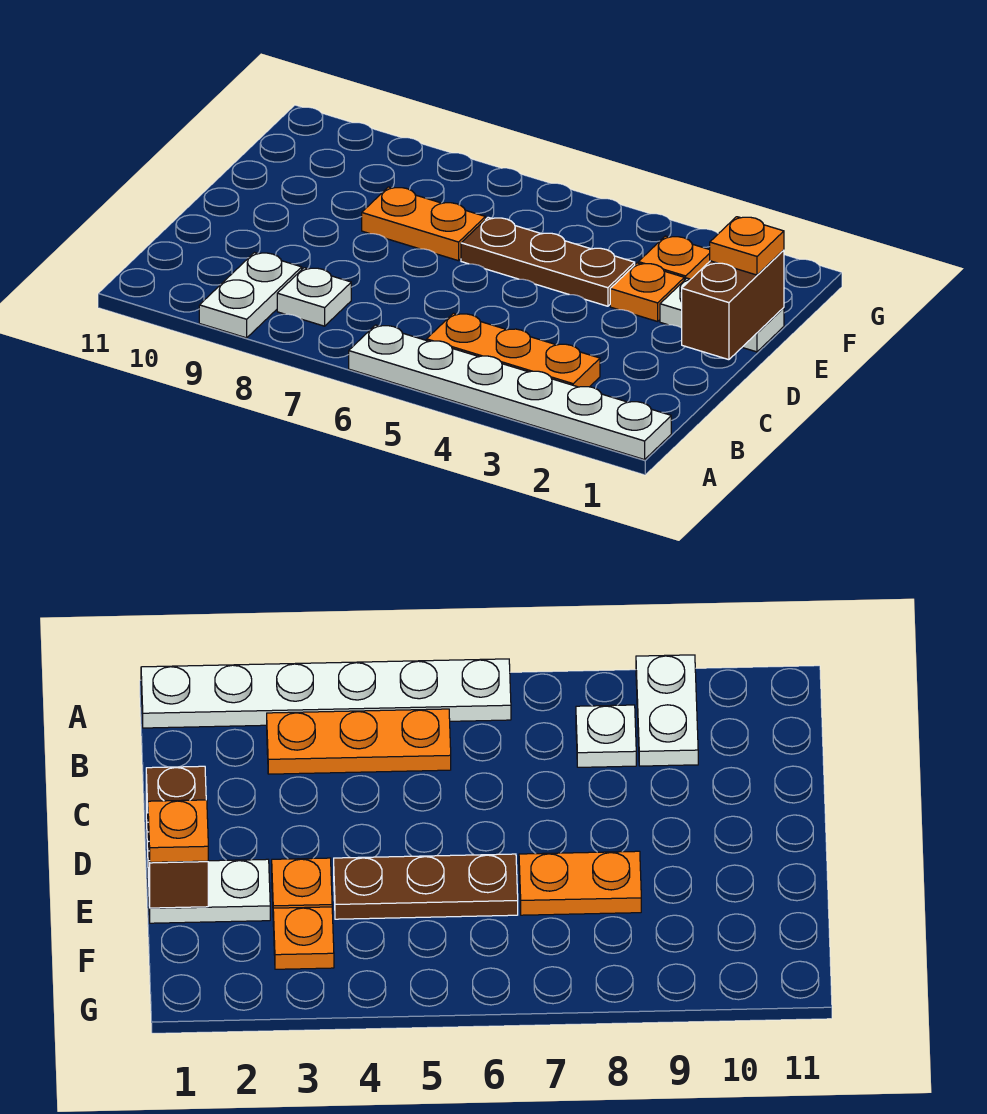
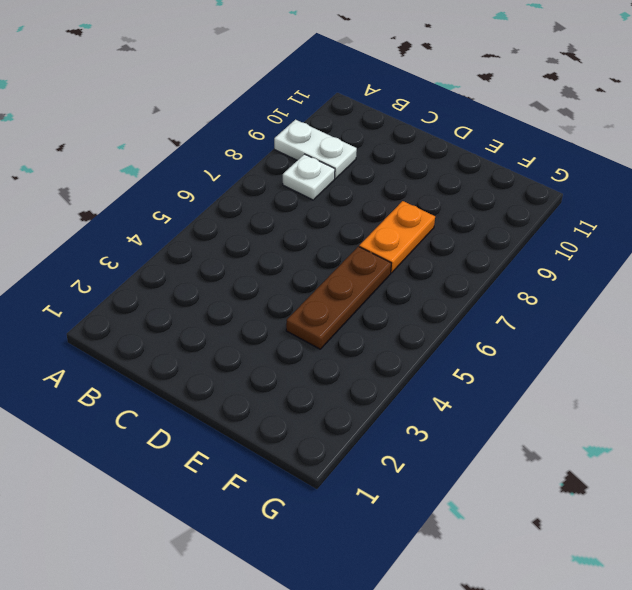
none -> white plate A1:A6 level 1
none -> orange plate B3:B5 level 1

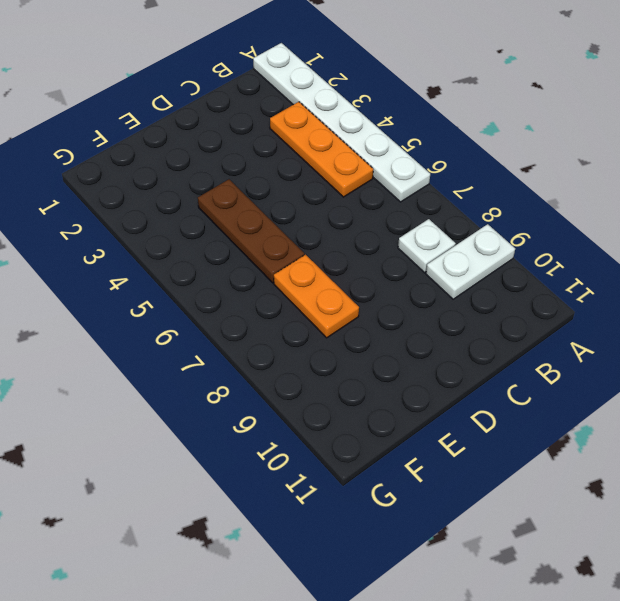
none -> white plate E1:E2 level 1
none -> orange plate E3 level 1

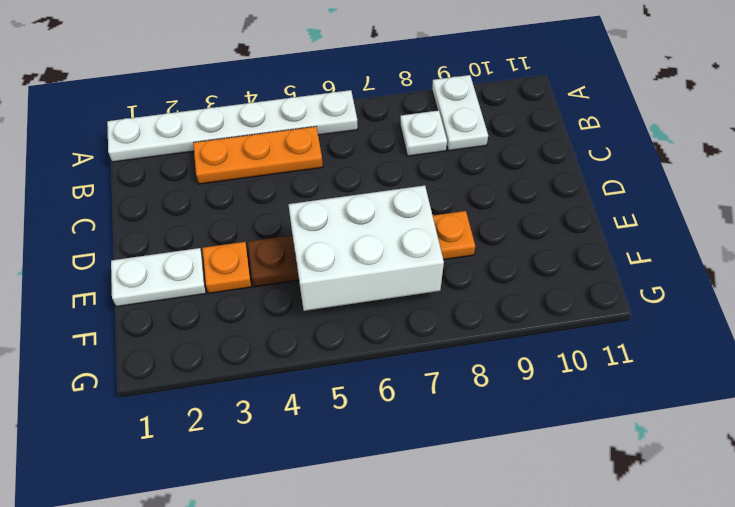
white brick E5:F7 level 2 -> none
none -> orange plate F3 level 1
none -> brown brick D1:E1 level 2

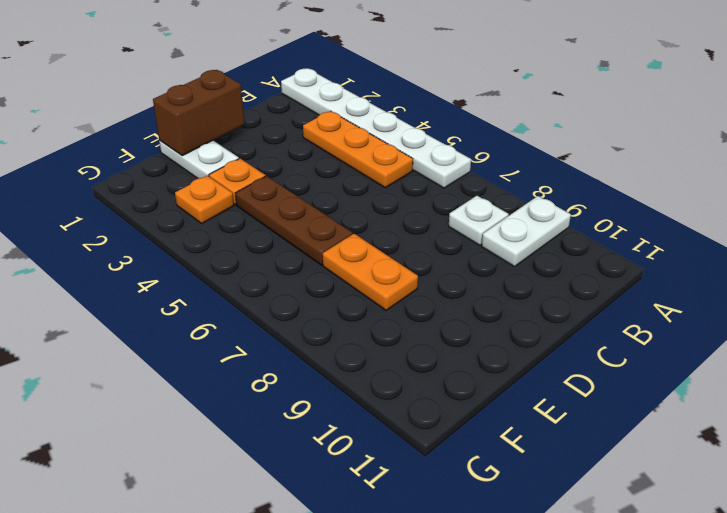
none -> orange plate E1 level 3

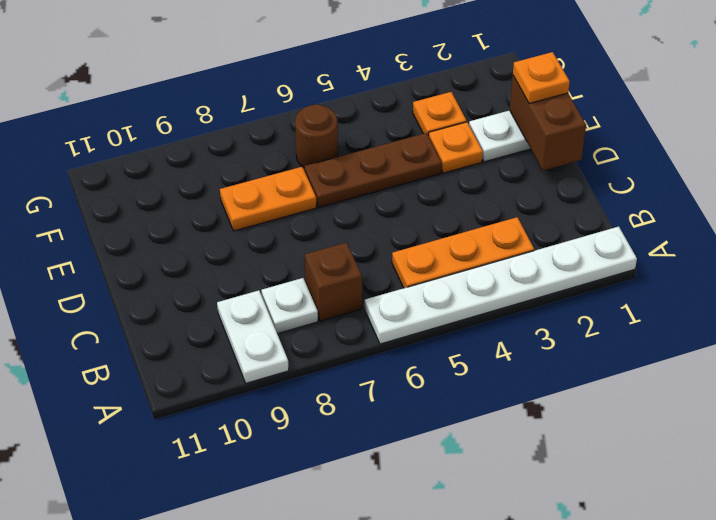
brown brick B7 level 1 -> none
brown round brick F6 level 1 -> none

